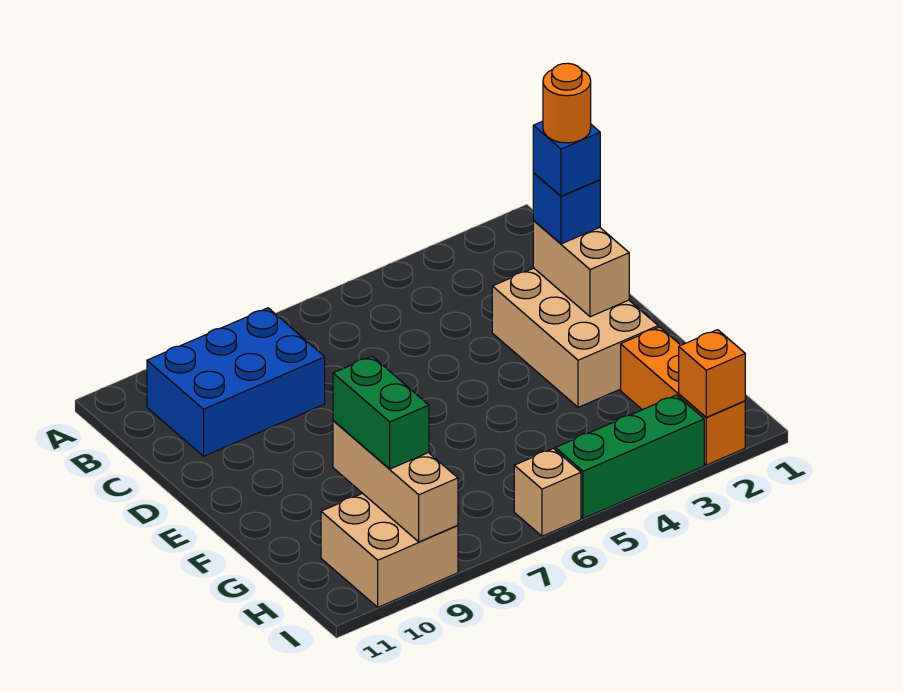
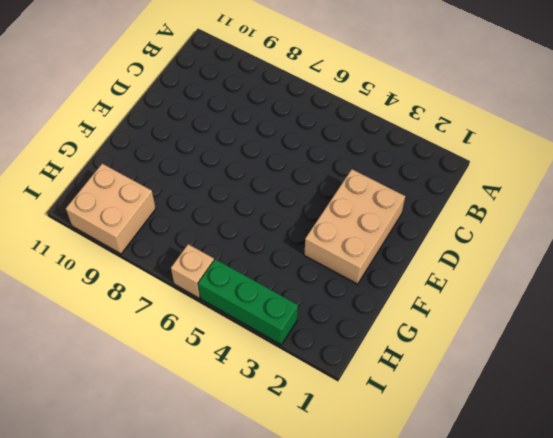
none -> blue brick B8:C10 level 1
none -> orange brick G2:I2 level 1
none -> tan brick D2:E2 level 2

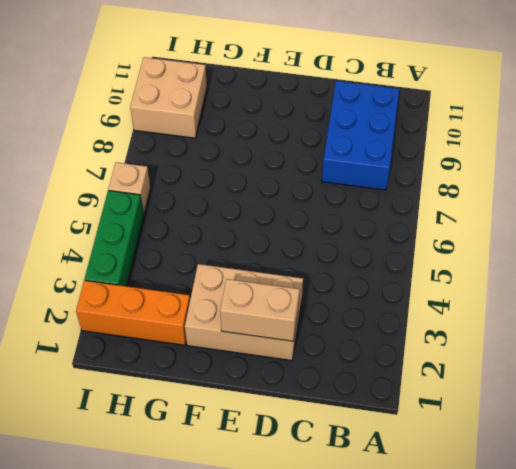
none -> tan brick G9:I9 level 2
none -> orange brick I2 level 2
none -> blue brick D2 level 3

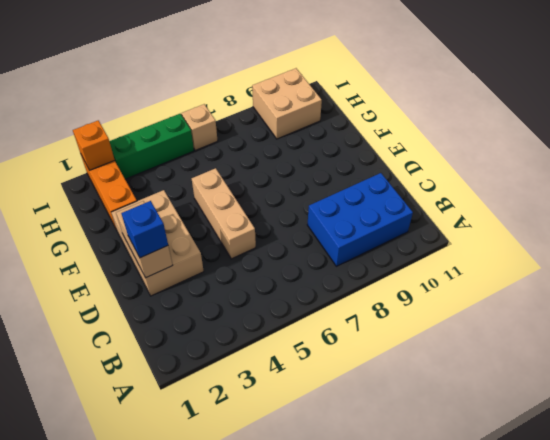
tan brick D5:F5 level 1 -> tan brick G9:I9 level 2
none -> green brick G9:H9 level 3
none -> blue brick D2 level 4
none -> orange round brick D2 level 5

